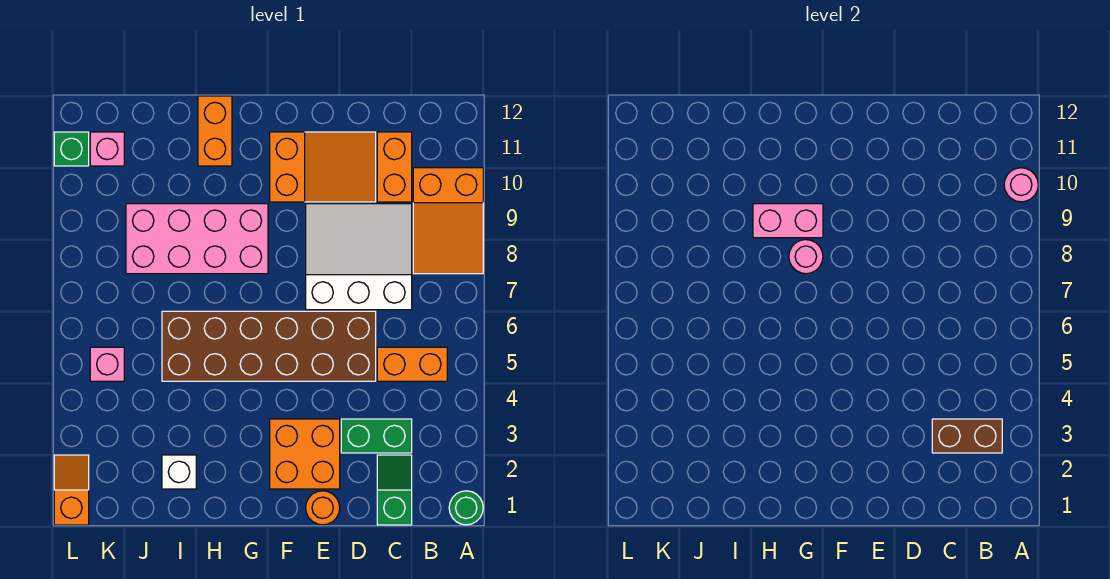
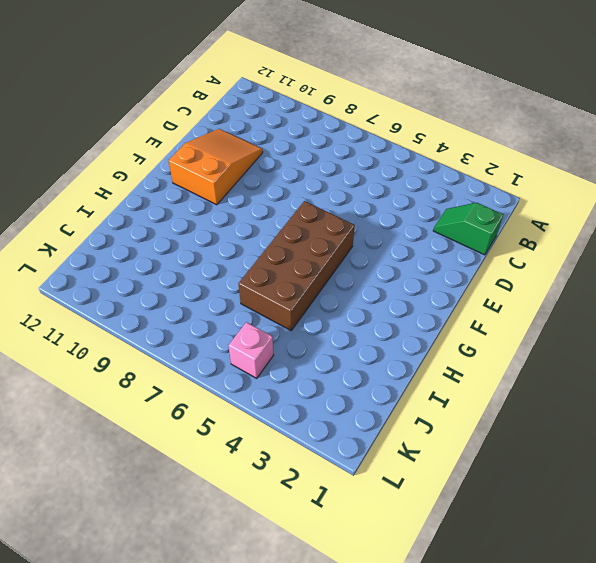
brown brick F5:I6 level 1 -> brown brick D5:I6 level 1
none -> green round brick A1 level 1
none -> orange slope A8:B10 level 1 top 10
none -> orange brick B5:C5 level 1

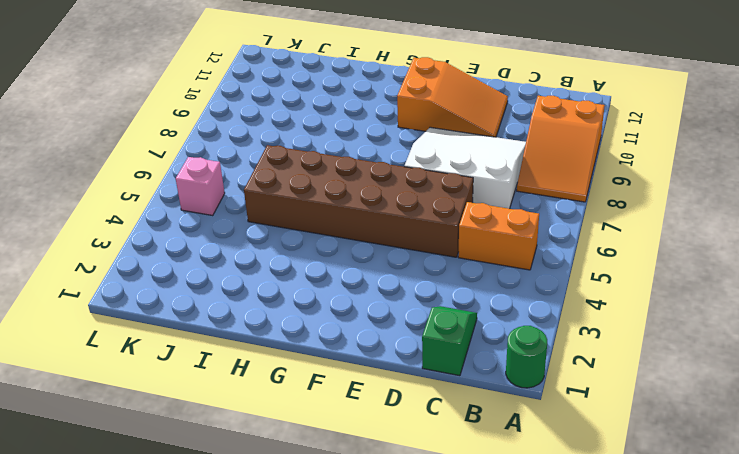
none -> green brick C3:D3 level 1
none -> orange brick C10:C11 level 1
none -> orange round brick E1 level 1

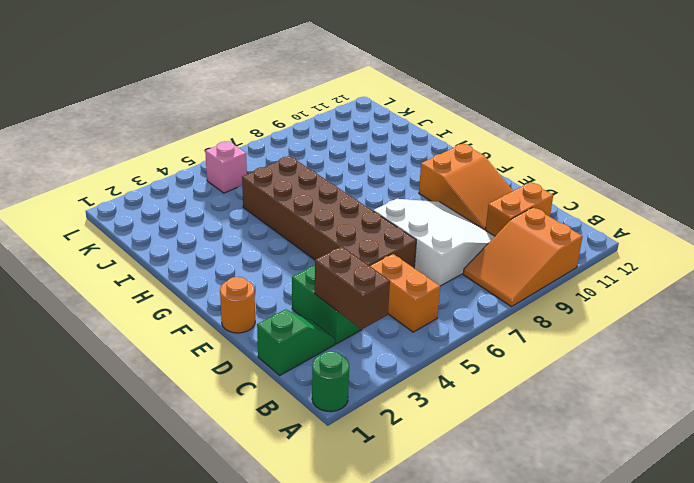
none -> orange brick E2:F3 level 1
none -> pink brick G8:J9 level 1
none -> orange brick H11:H12 level 1

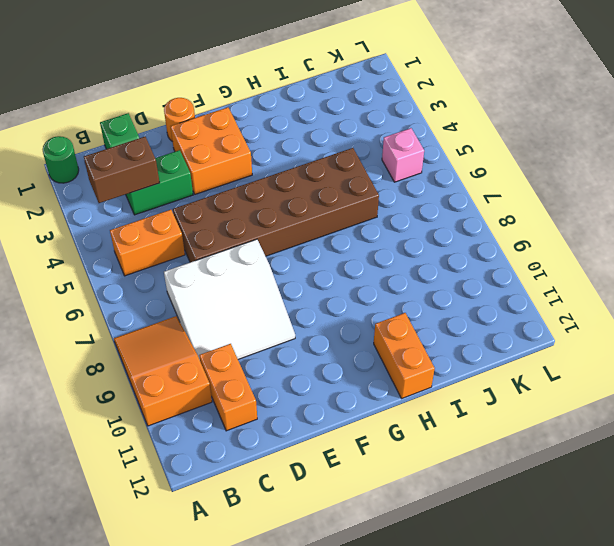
none -> orange slope D10:F11 level 1 top F
none -> pink brick G8:J9 level 1
none -> white brick I2 level 1

